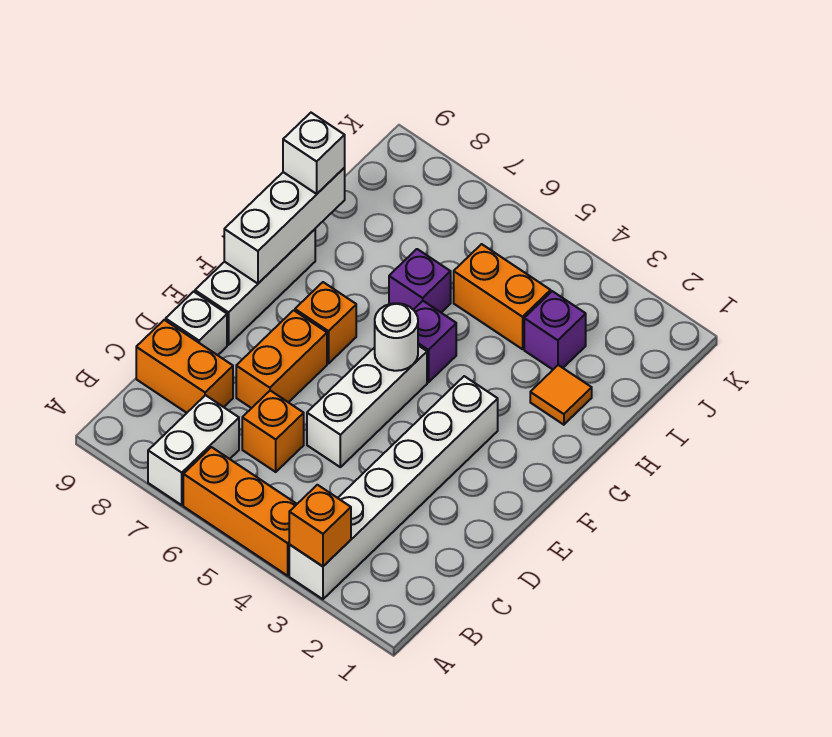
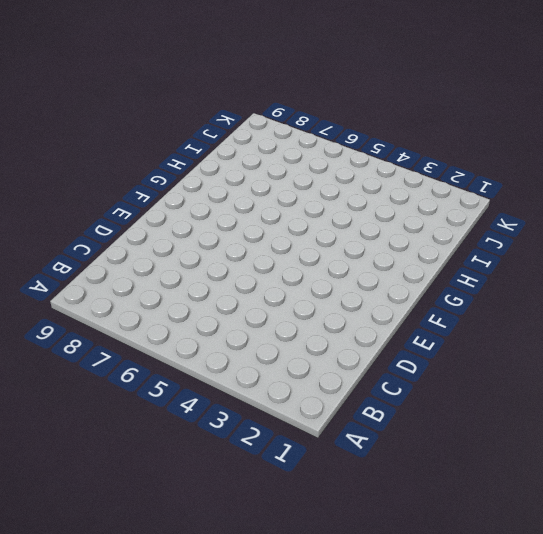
none -> white brick A3:F3 level 1
none -> orange brick A4:A6 level 1
none -> white brick A7:B7 level 1

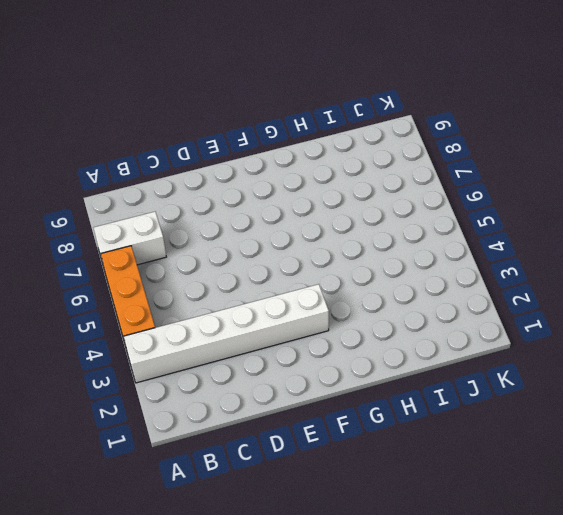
none -> orange brick C6 level 1
none -> orange brick C8:C9 level 1
none -> white brick D5:F5 level 1

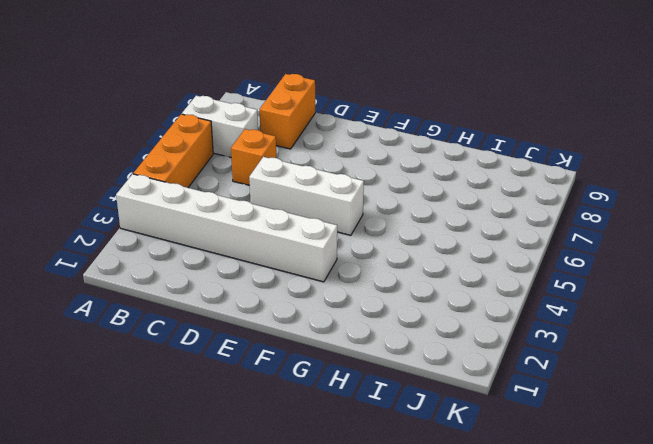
none -> orange brick D7:E7 level 1
none -> white brick D9 level 1
none -> white brick E9:G9 level 1

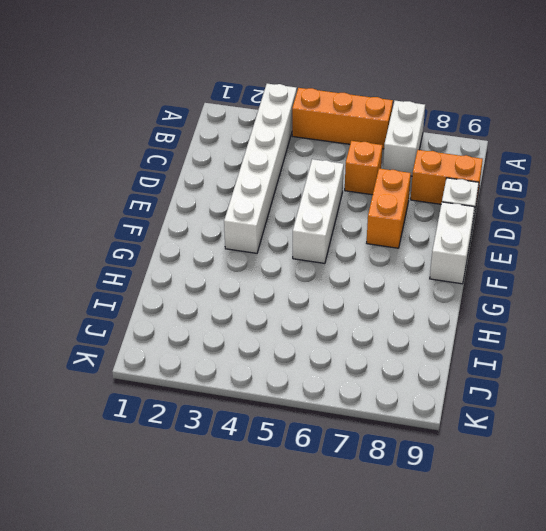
white brick E9:F9 level 1 -> white brick E9:G9 level 1
none -> orange brick F7 level 1
none -> purple brick G5 level 1
none -> orange tile H2 level 1

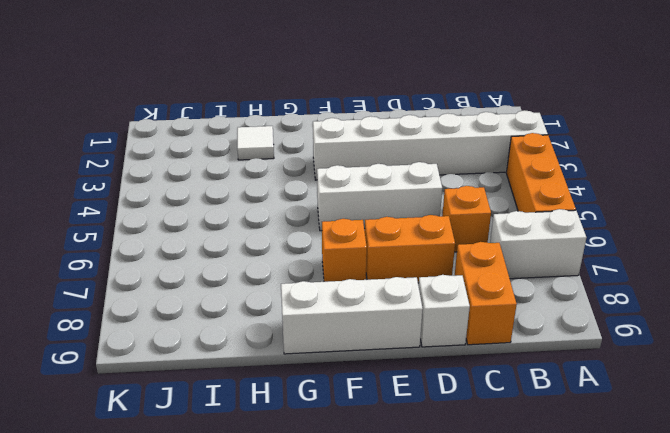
white tile H2 level 1 -> orange tile H2 level 1
none -> purple brick G5 level 1
none -> purple brick H6 level 1
none -> purple brick I3 level 1

